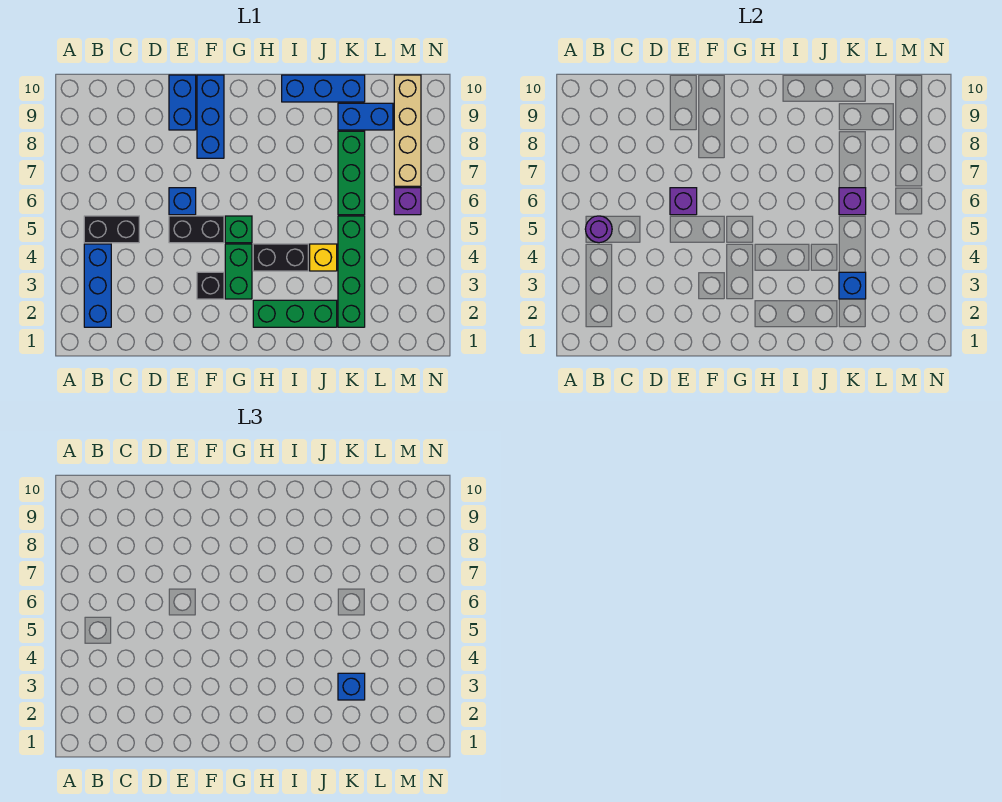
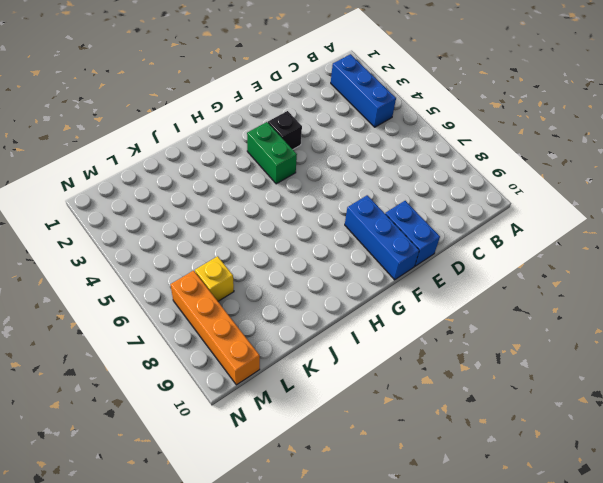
yellow brick L7 level 1 -> yellow brick J4 level 1
orange brick M7:M10 level 1 -> tan brick M7:M10 level 1
none -> black brick B5:C5 level 1
none -> black brick E5:F5 level 1
none -> blue brick E6 level 1

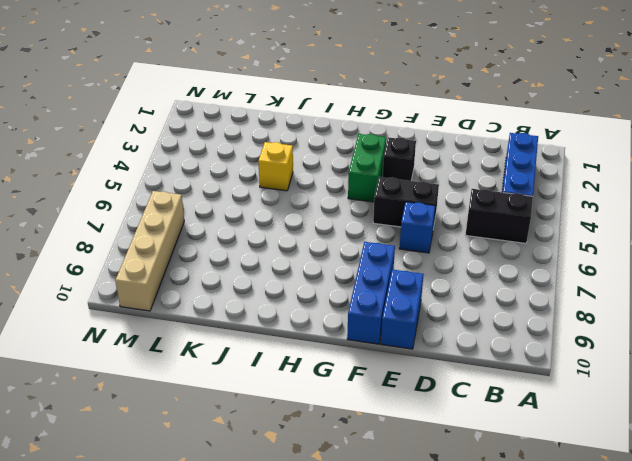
none -> green brick G5 level 1
none -> green brick H2:J2 level 1
none -> black brick H4:I4 level 1

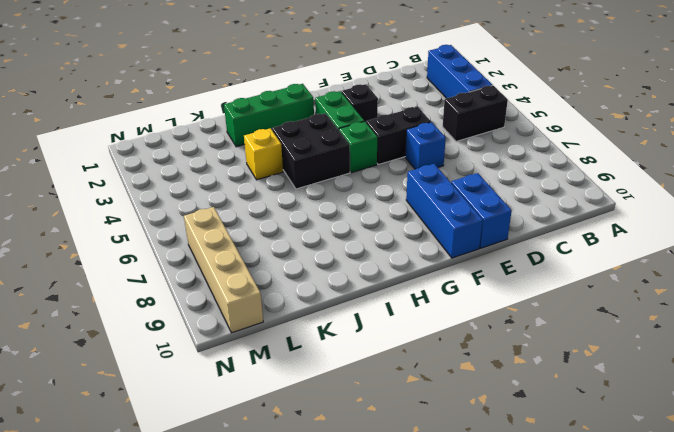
black brick H4:I5 level 1 -> black brick H4:I4 level 1
none -> blue brick I10:K10 level 1
none -> green brick K2:K5 level 1
none -> green brick K6:K8 level 1

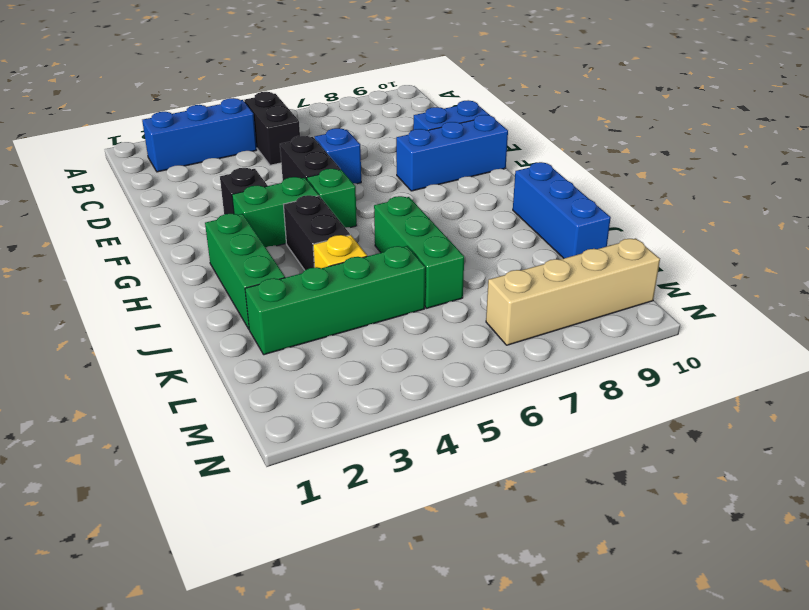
green brick I6:K6 level 1 -> green brick K6:K8 level 1
none -> blue brick K9:L9 level 1
none -> purple brick M6 level 1
none -> purple round brick B5 level 2

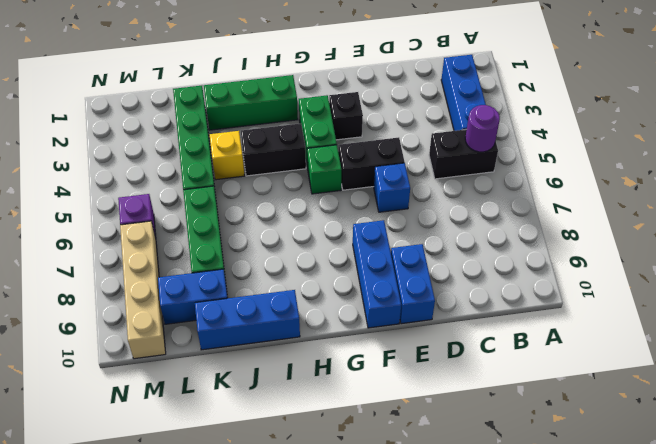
none -> purple brick E6 level 2
none -> blue brick K3 level 2
none -> purple brick K6 level 2

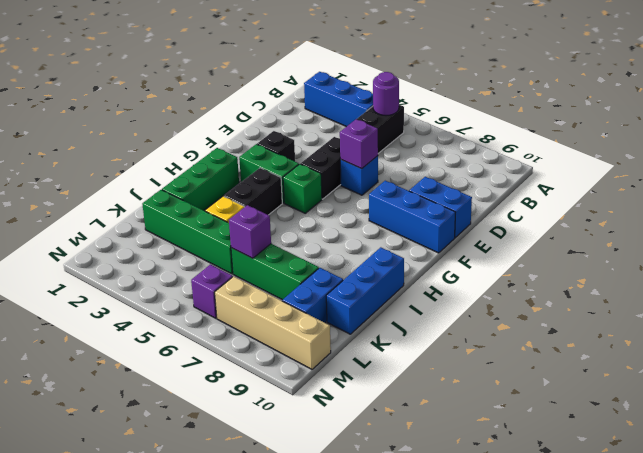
none -> blue brick K3 level 2
none -> blue brick K3 level 3

